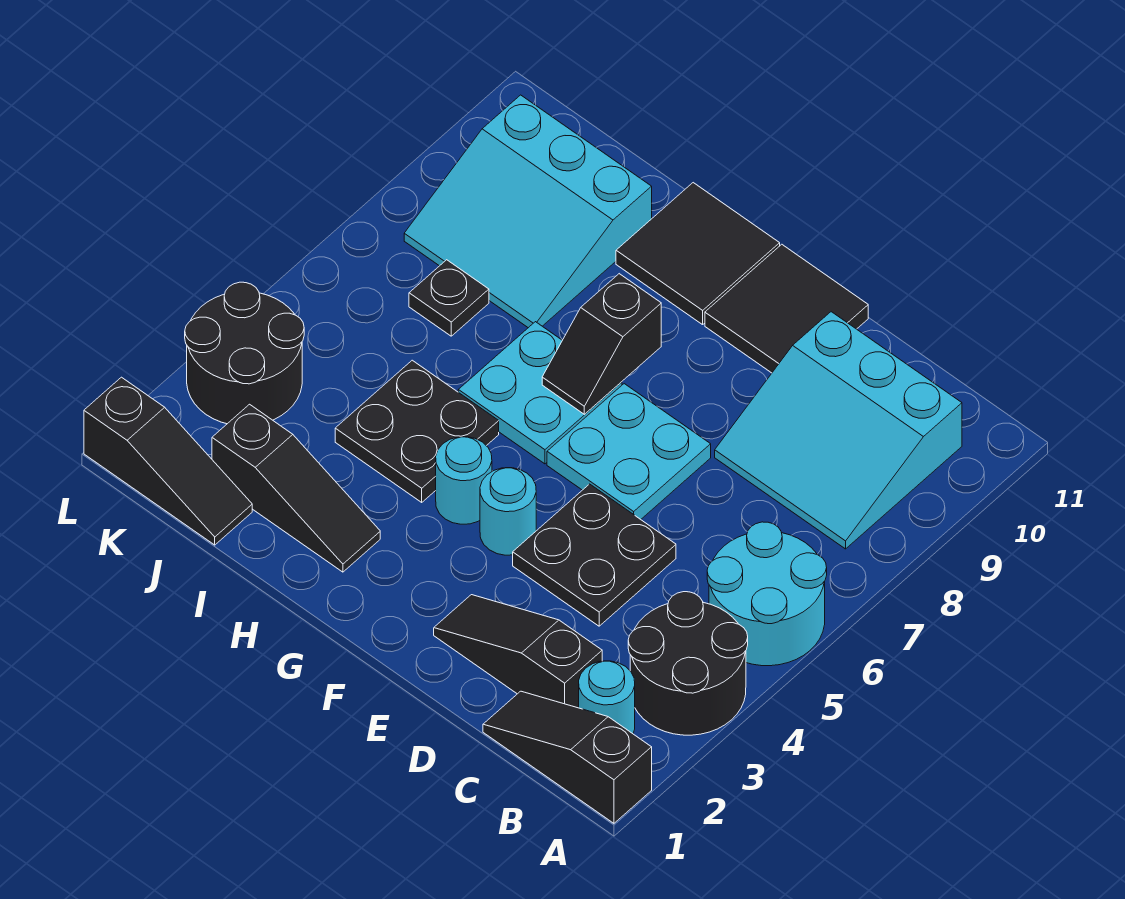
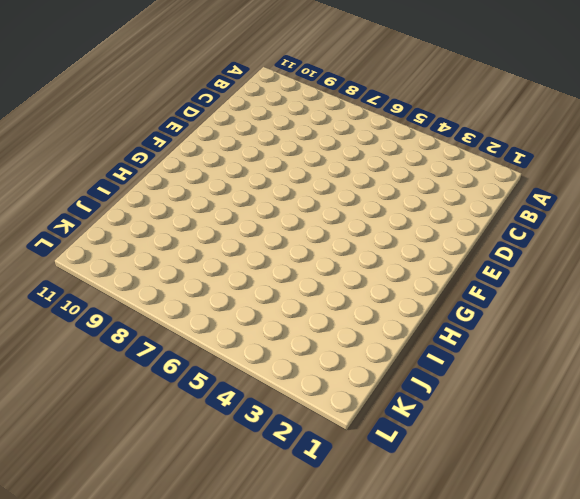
none -> black slope A1:C1 level 1 top A
none -> black round brick A3:B4 level 1
none -> cyan round brick A5:B6 level 1

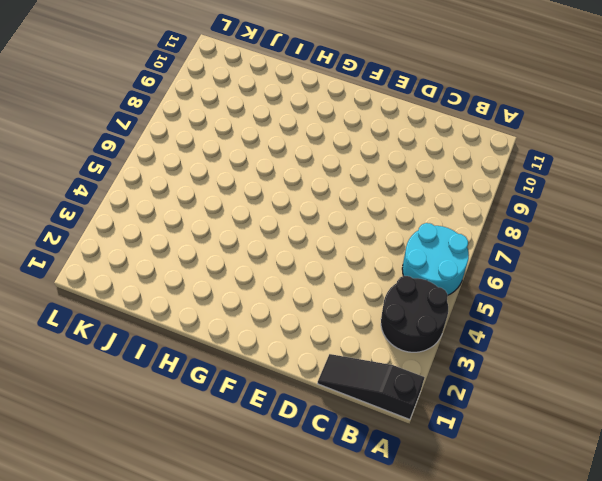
none -> cyan round brick B2 level 1
none -> cyan slope B8:D10 level 1 top 10
none -> black slope C2:E2 level 1 top C

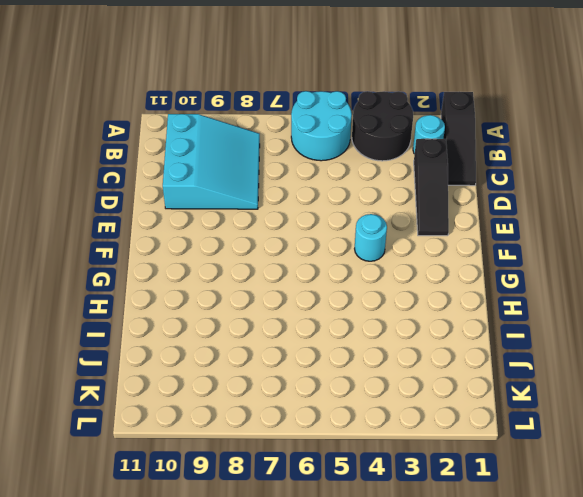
none -> black plate D4:E5 level 1
none -> cyan plate E6:F7 level 1
none -> black tile E10:F11 level 1

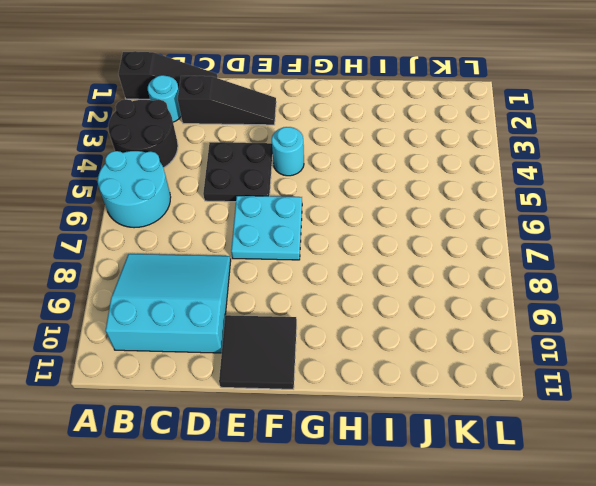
none -> cyan round brick G4 level 1
none -> cyan plate G6:H7 level 1
none -> black tile G10:H11 level 1

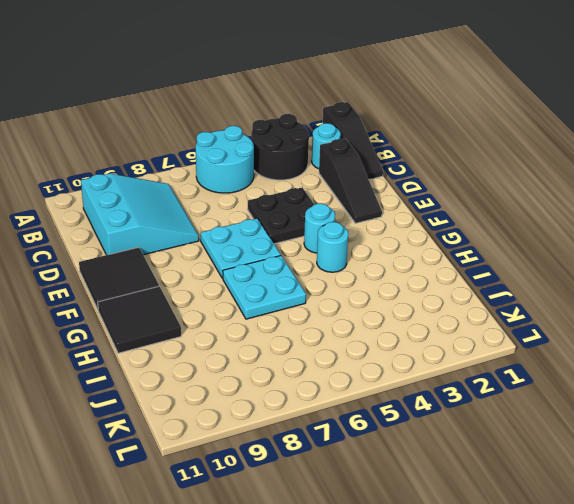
none -> black slope H2:J2 level 1 top J
none -> black plate H4:I5 level 1
none -> cyan slope I8:K10 level 1 top 10

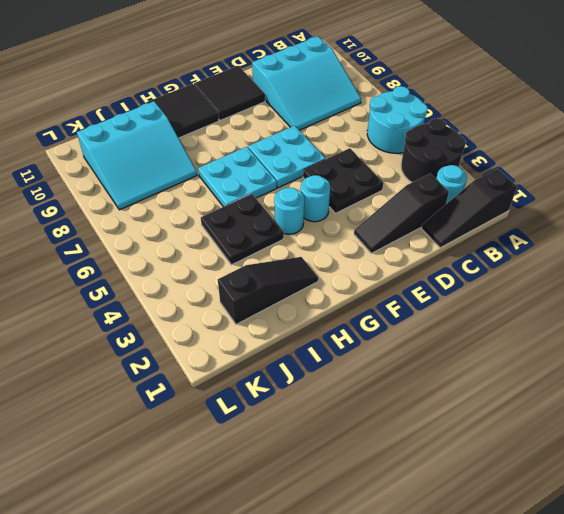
none -> black slope J1:L1 level 1 top L
none -> black plate J7 level 1
none -> black round brick K3:L4 level 1

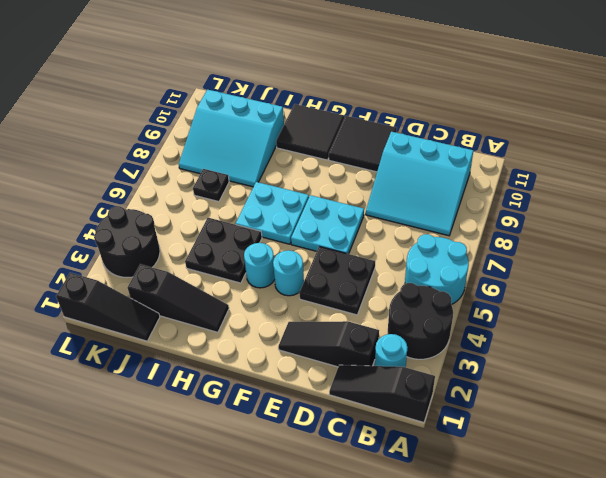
none -> black slope G7:G8 level 2 top 8

